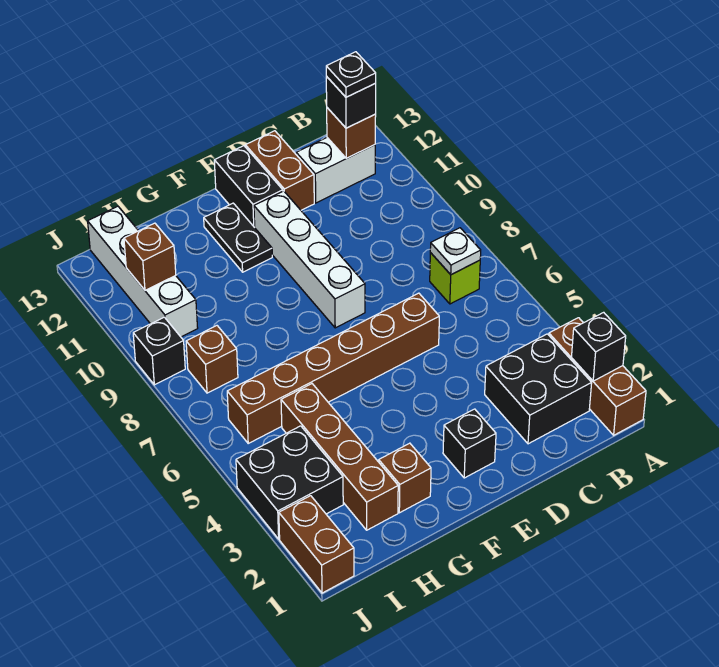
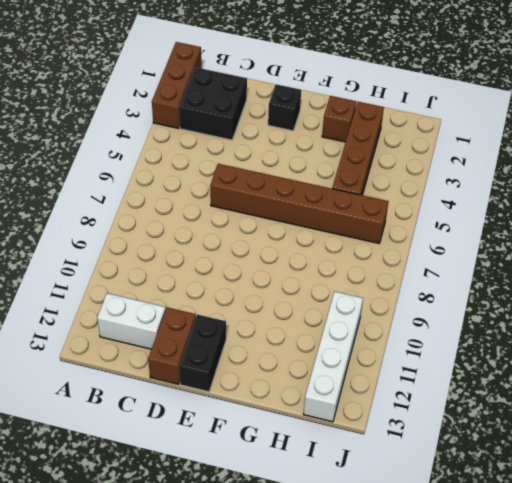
none -> lime brick B7 level 1
none -> white brick E8:E11 level 1
none -> black plate F11:F12 level 1

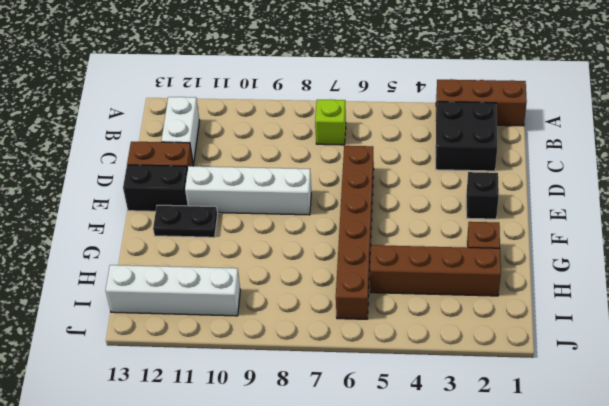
none -> black brick I3:J4 level 1
none -> brown brick I8 level 1
none -> brown brick J1:J2 level 1

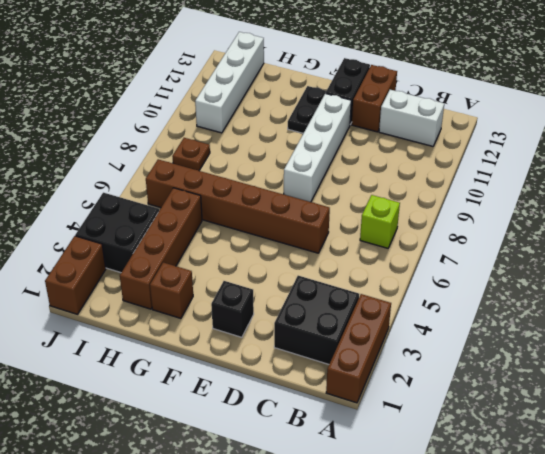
brown plate I8 level 1 -> brown brick I8 level 1
none -> black brick J9 level 1
none -> black brick A2 level 2
none -> white plate B7 level 2

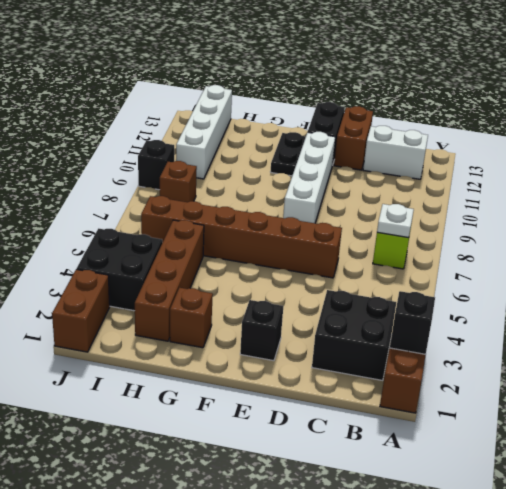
none -> brown brick B12 level 2
none -> brown brick I11 level 2
none -> black brick B12 level 3

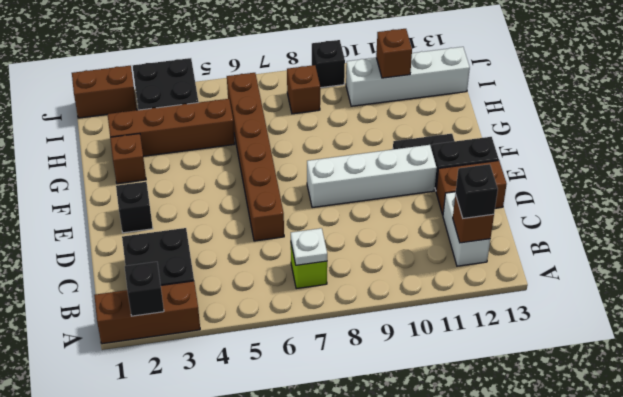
none -> black plate B12 level 4

